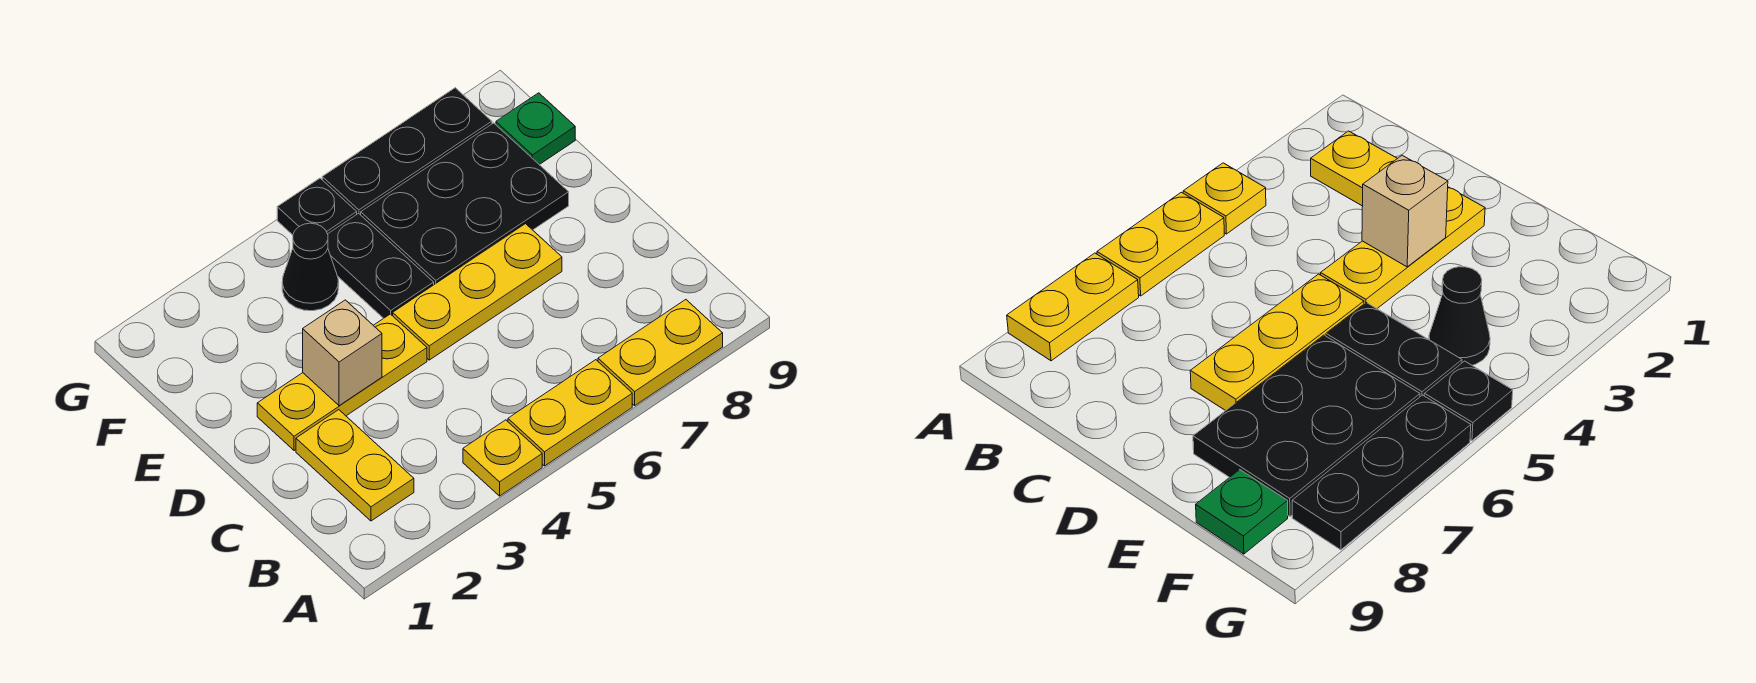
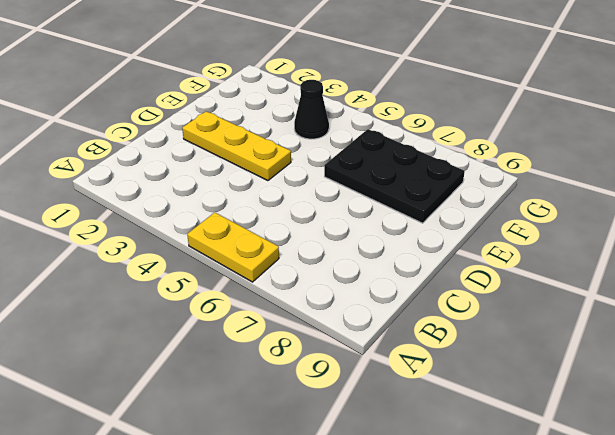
none -> yellow plate A4 level 1
none -> yellow plate A7:A8 level 1
none -> yellow plate B2:C2 level 1

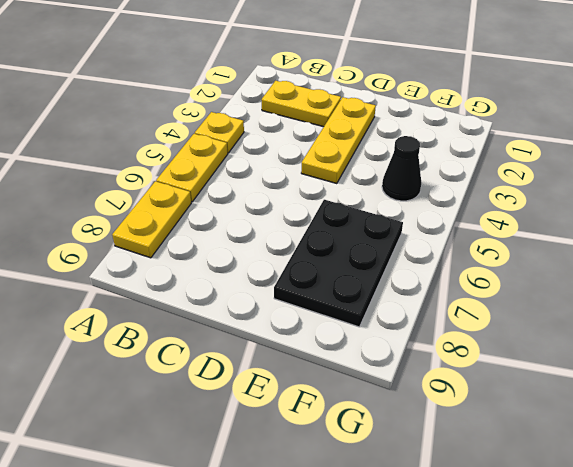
none -> yellow plate D5:D7 level 1
none -> black plate E5:F5 level 1
none -> green plate F9 level 1

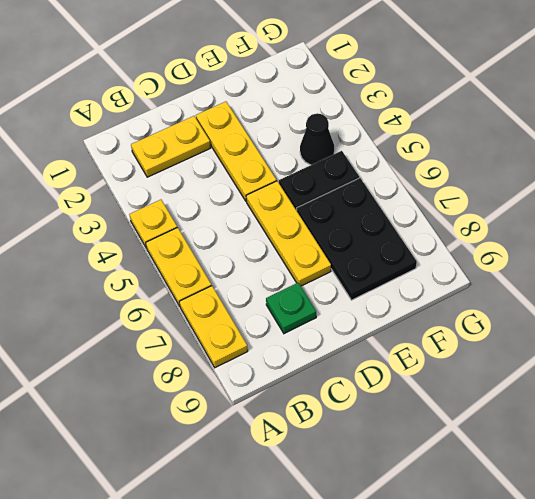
green plate C8 level 1 -> green plate F9 level 1
none -> black plate G5 level 1
none -> black plate G6:G8 level 1
none -> tan brick D3 level 2

